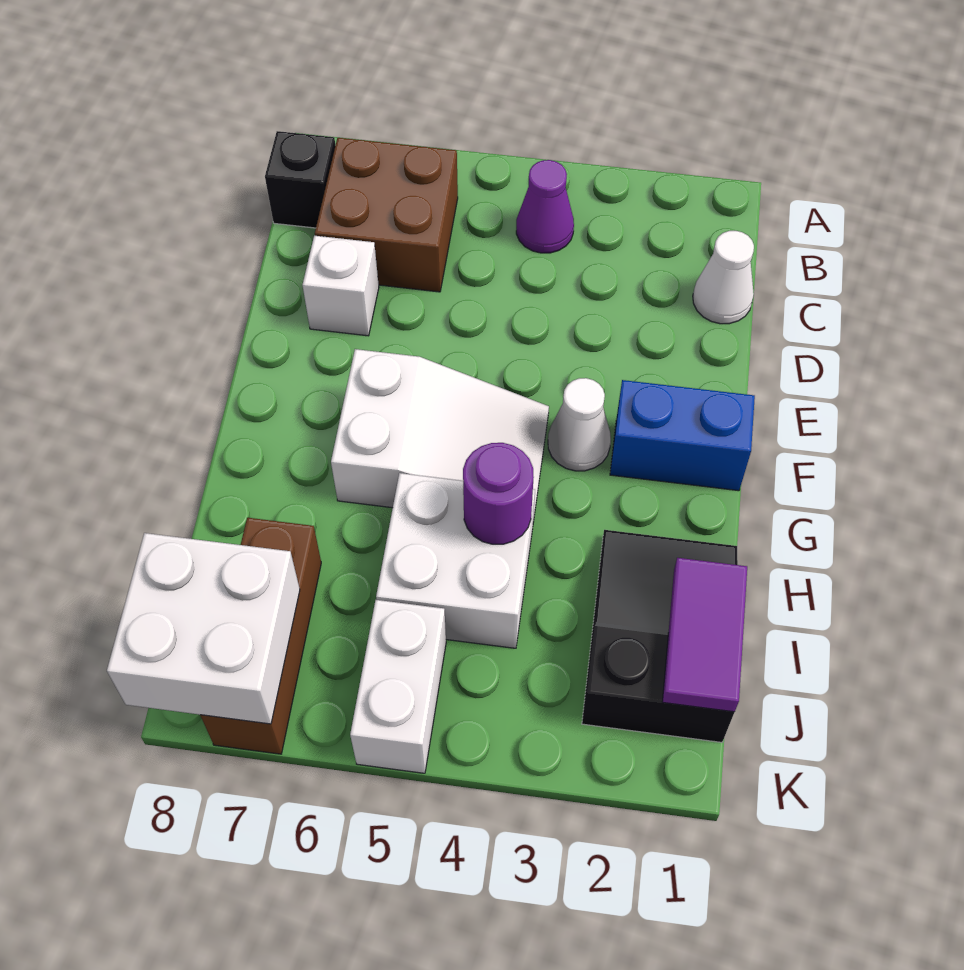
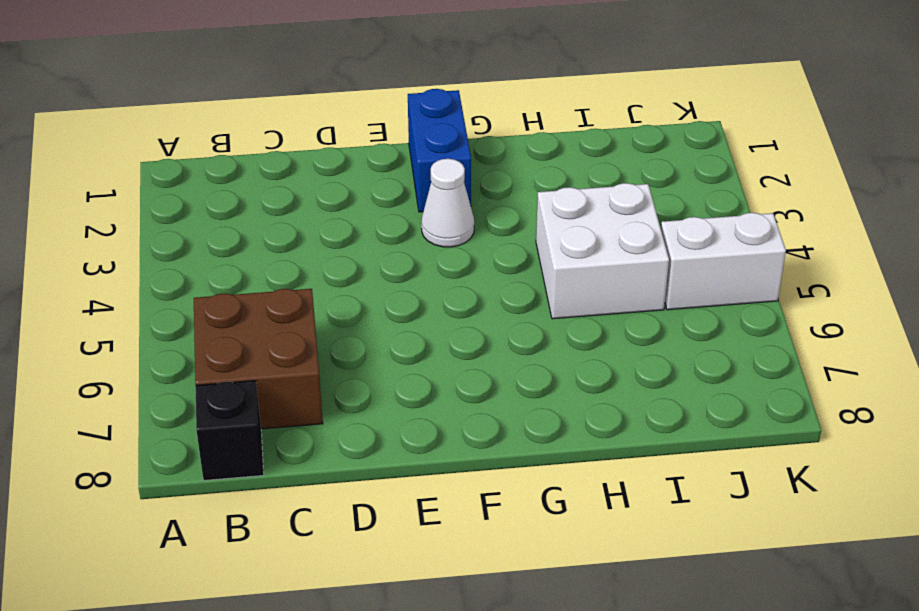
none -> purple cone B4 level 1
none -> white cone C1 level 1
none -> white brick D7 level 1

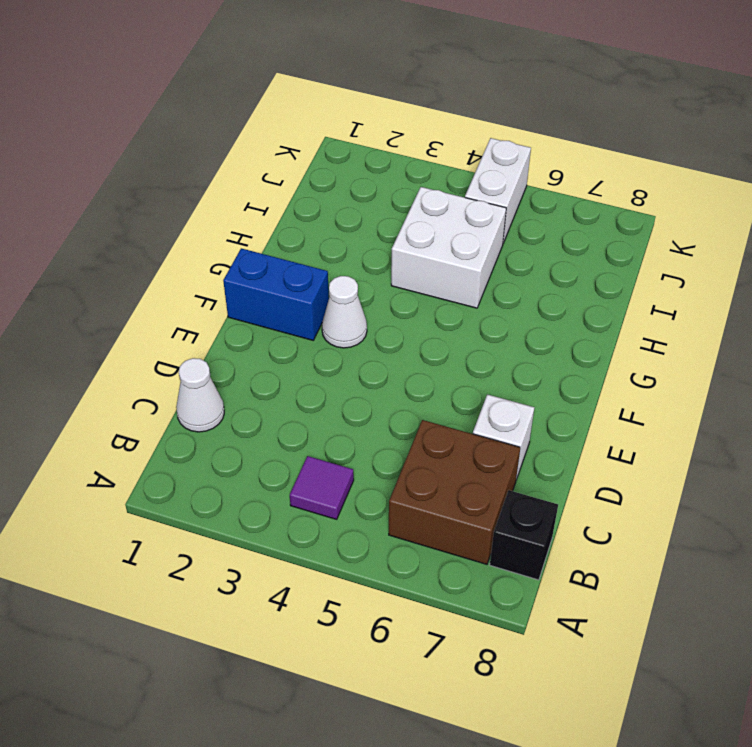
purple tile B4 level 1 -> purple cone B4 level 1
none -> white slope F4:G6 level 1 top 6
none -> black slope H1:J2 level 1 top J
none -> brown brick I7:K7 level 1

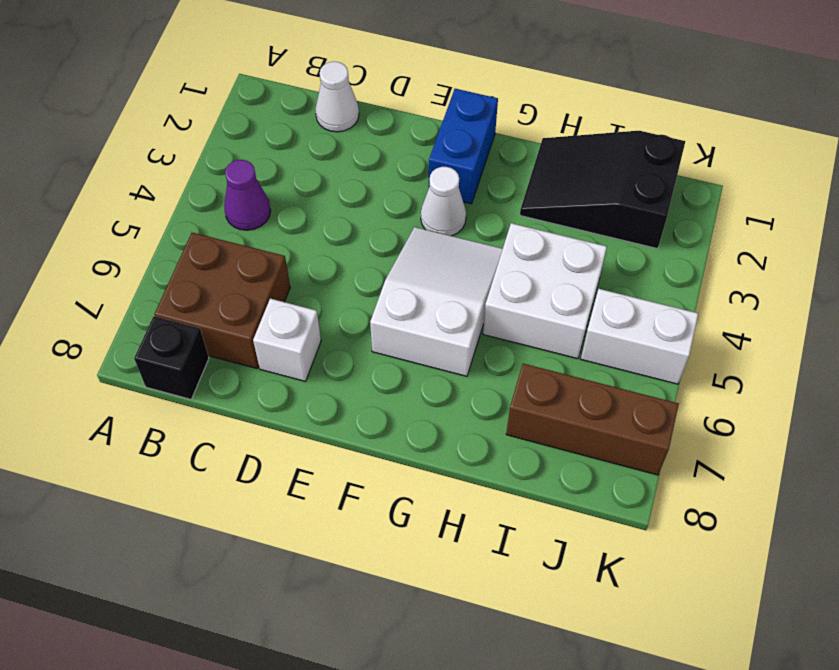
none -> purple round brick H4 level 2
none -> purple tile I1:J1 level 2
none -> white brick J7:K8 level 2

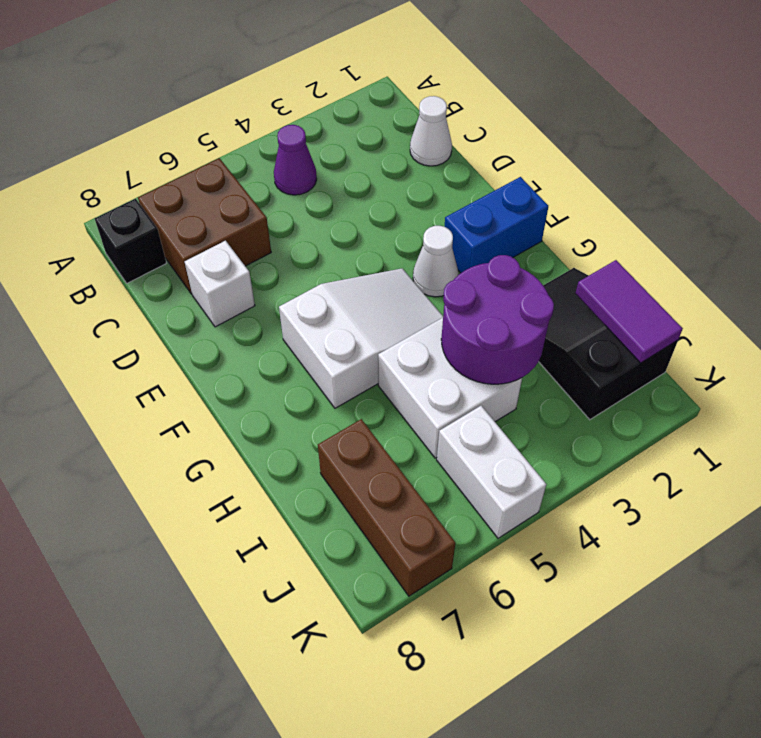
purple round brick H3:I4 level 2 -> purple round brick H4 level 2
none -> white brick J7:K8 level 2

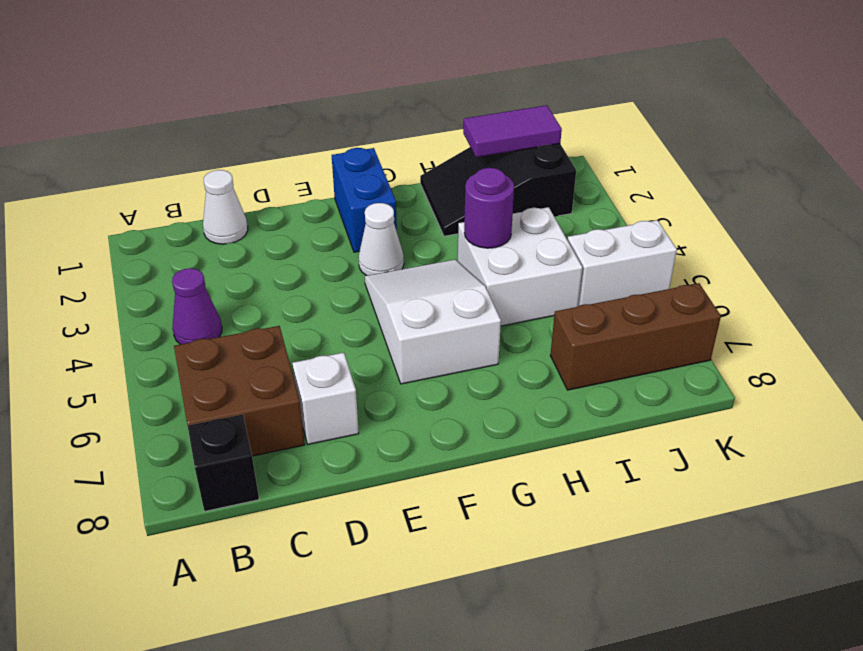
none -> white brick J7:K8 level 2

